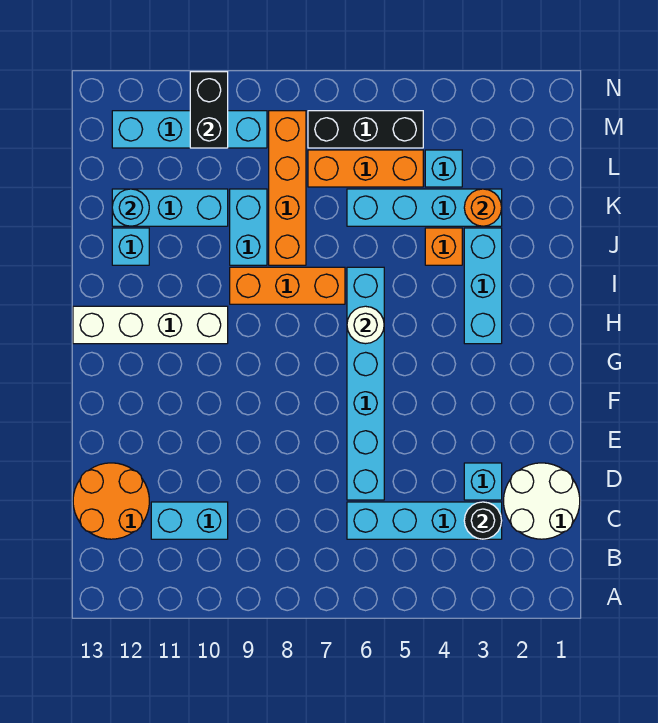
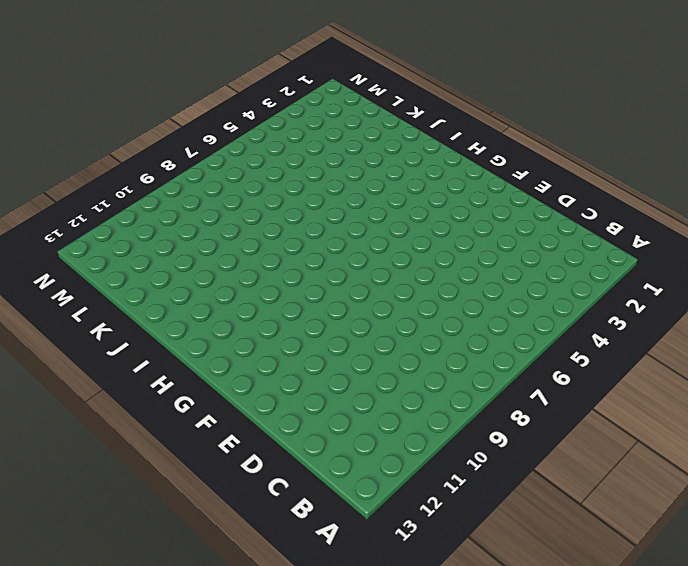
none -> white round brick C1:D2 level 1
none -> cyan brick C3:C6 level 1
none -> cyan brick C10:C11 level 1

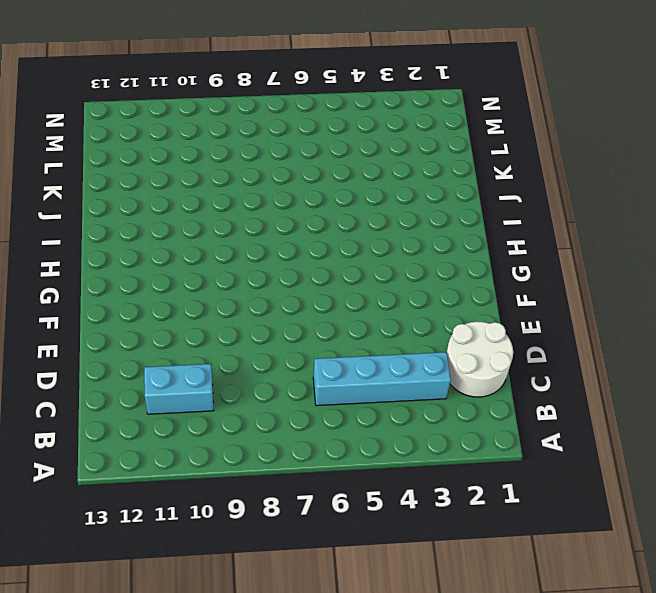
none -> orange round brick C12:D13 level 1
none -> cyan brick D3 level 1
none -> cyan brick D6:I6 level 1

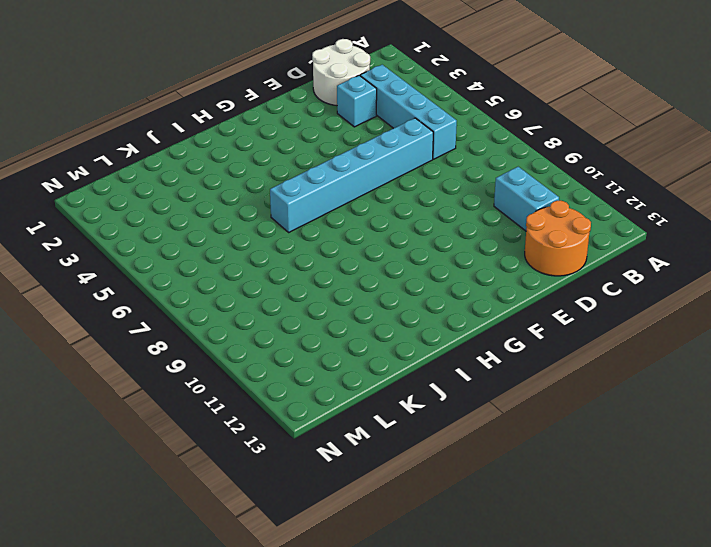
none -> cyan brick H3:J3 level 1
none -> white brick H10:H13 level 1
none -> orange brick I7:I9 level 1

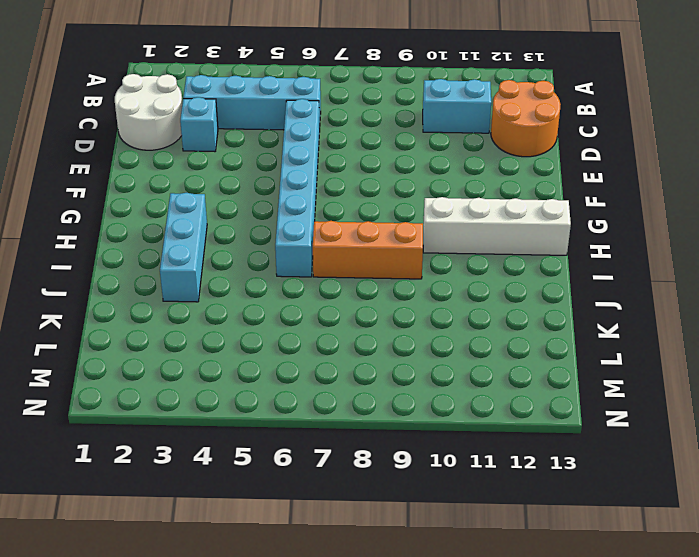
none -> orange brick J4 level 1
none -> orange brick J8:M8 level 1
none -> cyan brick J9:K9 level 1

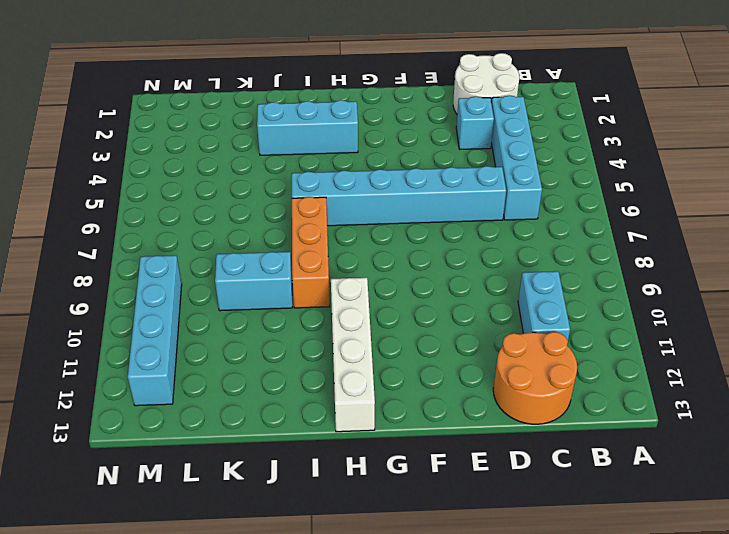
none -> orange brick J4 level 1
none -> orange brick J8:M8 level 1
none -> cyan brick J12 level 1

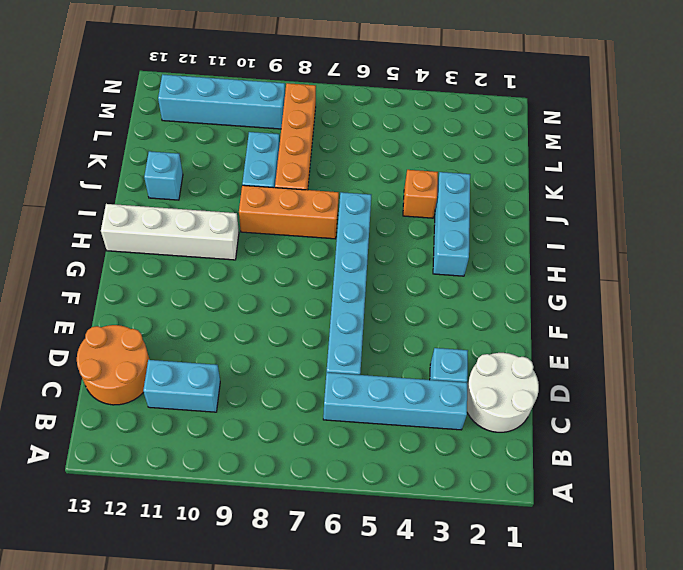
none -> cyan brick K3:K6 level 1
none -> cyan brick K10:K12 level 1
none -> cyan brick L4 level 1

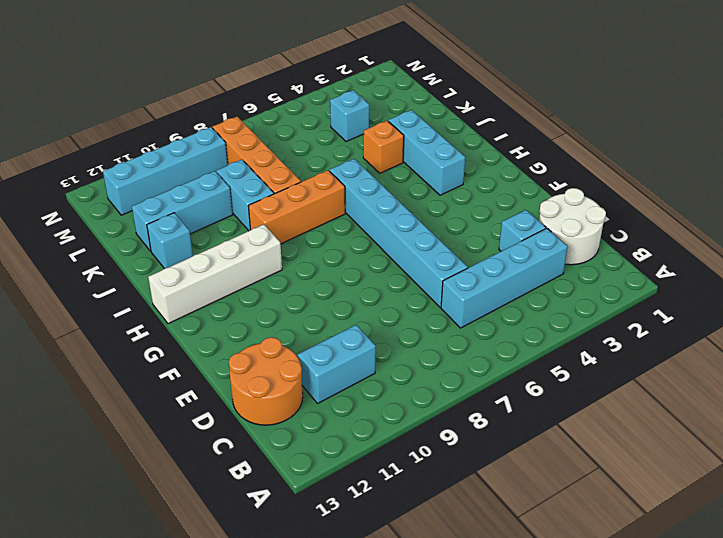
none -> cyan brick K3:K6 level 1
none -> orange brick L5:L7 level 1
none -> black brick M5:M7 level 1

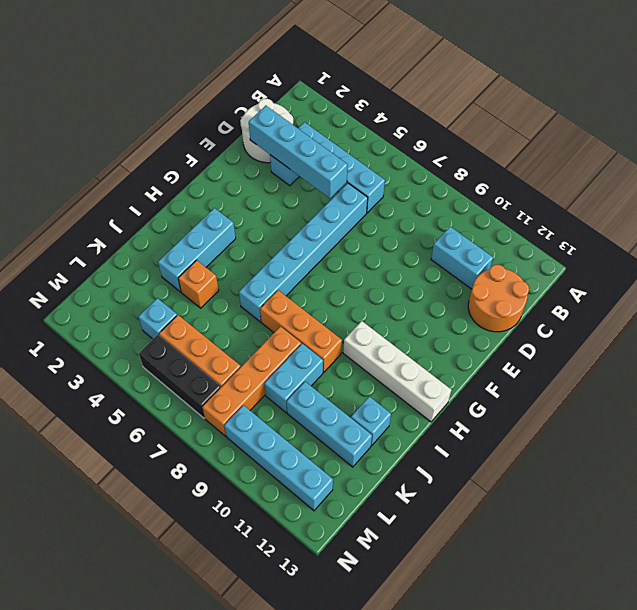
cyan brick D2:D5 level 2 -> cyan brick K3:K6 level 1
none -> black round brick C3 level 2
none -> white round brick H6 level 2
none -> orange round brick K3 level 2

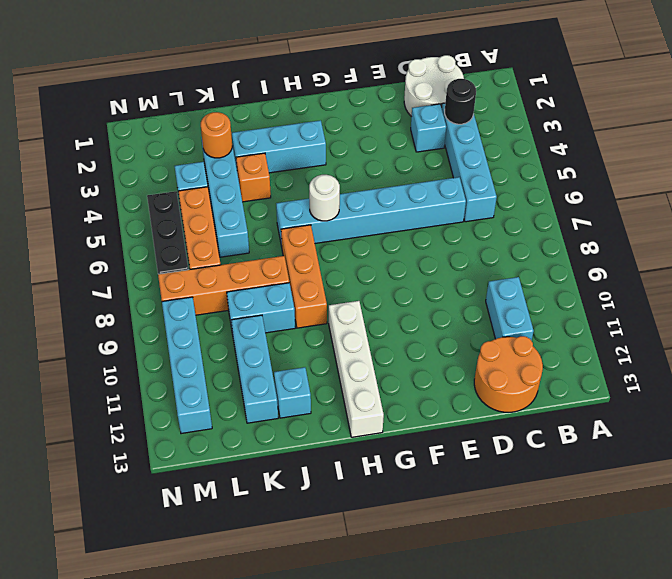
none -> cyan round brick K12 level 2
none -> black brick M10:N10 level 2

